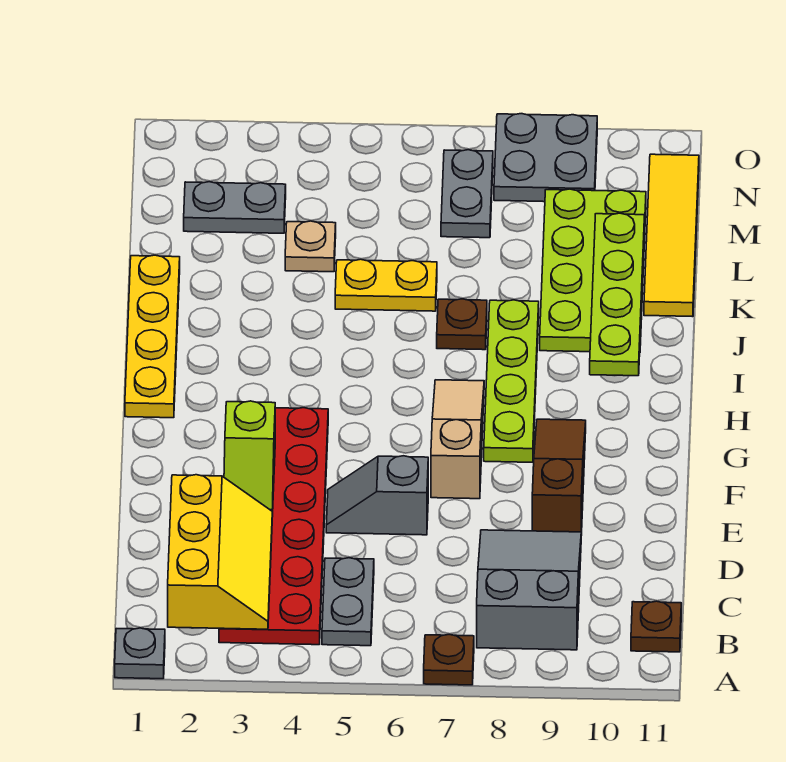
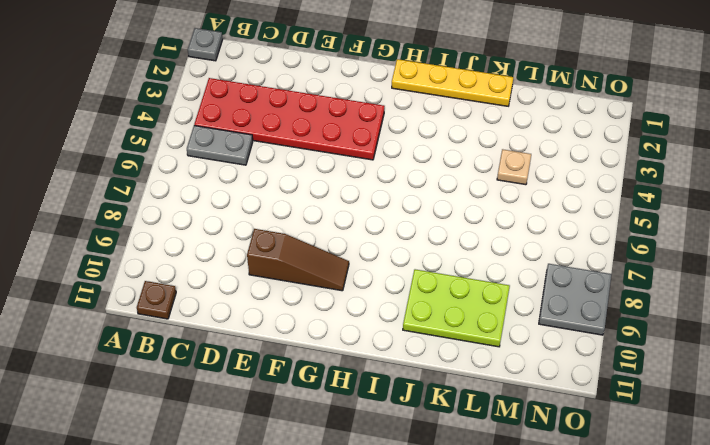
lime plate J9:L10 level 1 -> lime plate J9:M10 level 1
none -> brown plate A7 level 1
none -> grey slope B8:D9 level 1 top B
none -> grey slope E5:E6 level 1 top 6

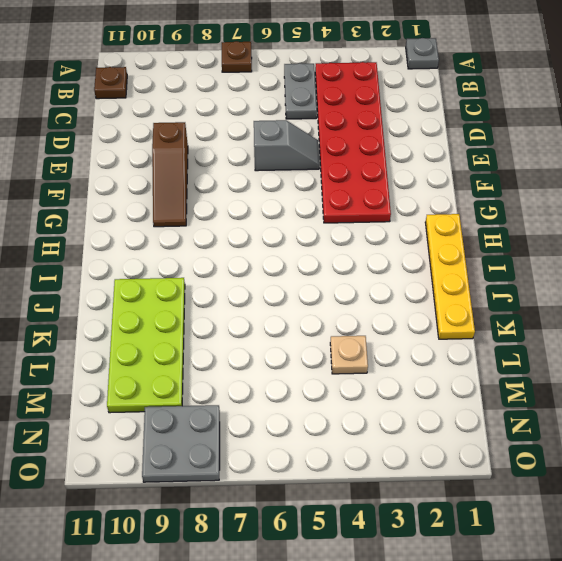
none -> grey slope B8:D9 level 1 top B
none -> tan slope F7:H7 level 1 top F
none -> lime plate G8:J8 level 1

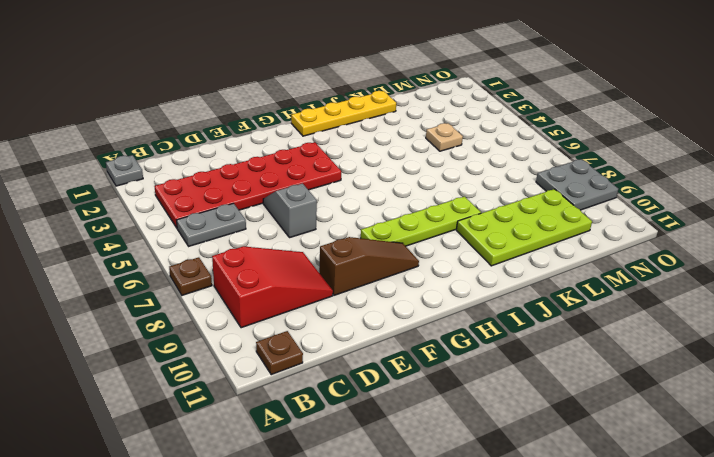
red slope B8:D9 level 1 top B -> grey slope B8:D9 level 1 top B
none -> tan slope F7:H7 level 1 top F
none -> brown plate J7 level 1
none -> yellow plate K5:K6 level 1

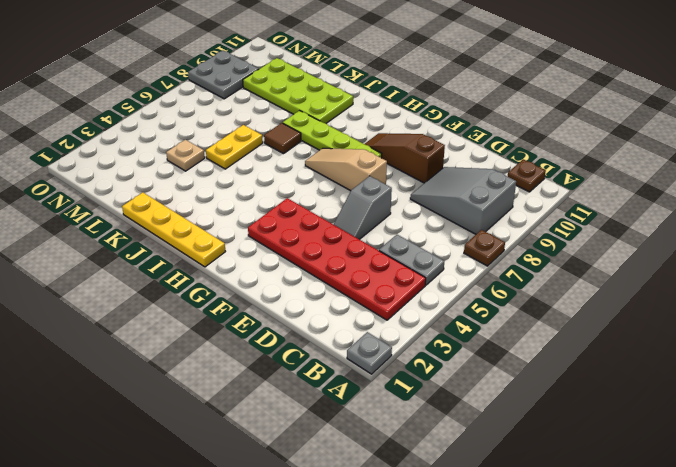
brown tile J7 level 1 -> brown plate J7 level 1
none -> yellow tile K11:N11 level 1
none -> grey plate M2:M3 level 1
none -> grey plate M7:N7 level 1

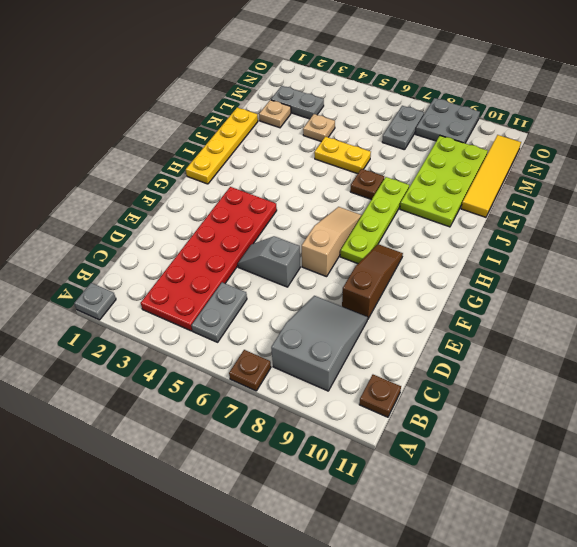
tan plate L2 level 1 -> none
none -> yellow slope B2:D3 level 2 top 2
none -> lime slope E3:F3 level 2 top F
none -> lime plate I10:L10 level 2

